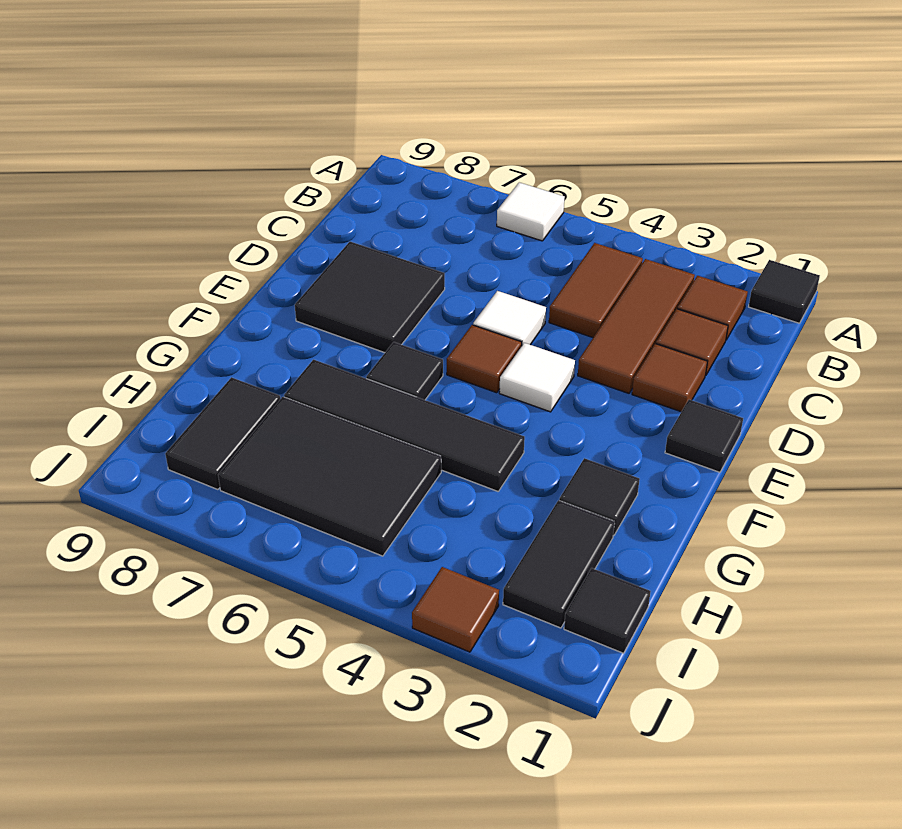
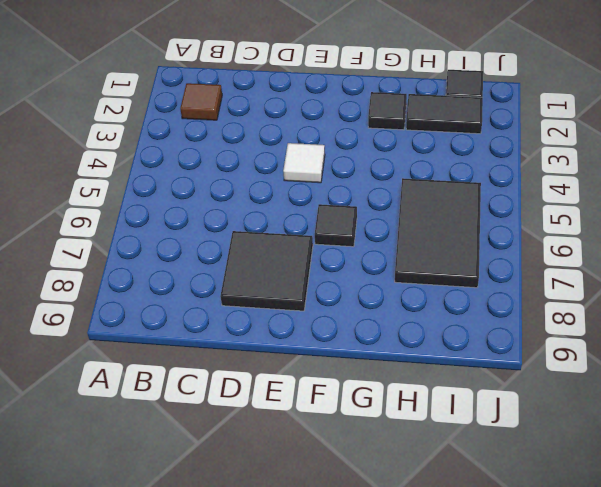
none -> black tile A1 level 1
none -> white tile A6 level 1
none -> brown tile B3:D3 level 1

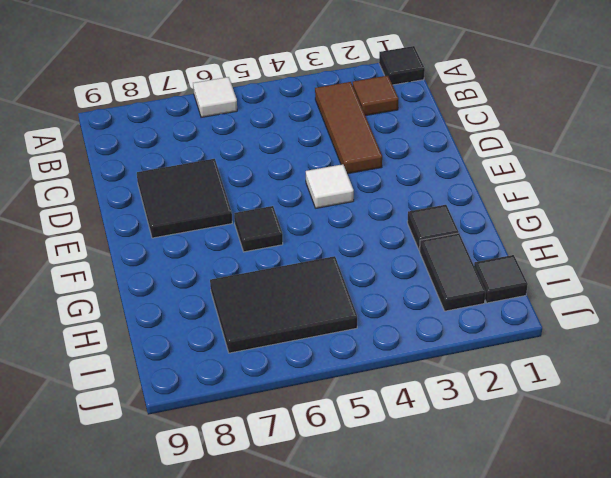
none -> brown tile B4:C4 level 1
none -> brown tile C2 level 1
none -> brown tile D2 level 1

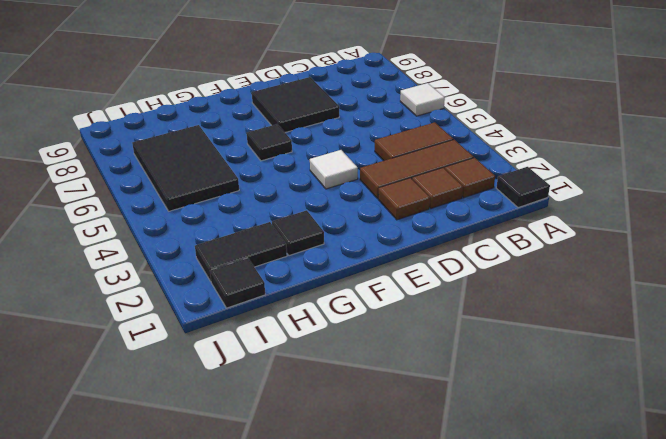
none -> white tile D5 level 1
none -> black tile E1 level 1
none -> brown tile E5 level 1

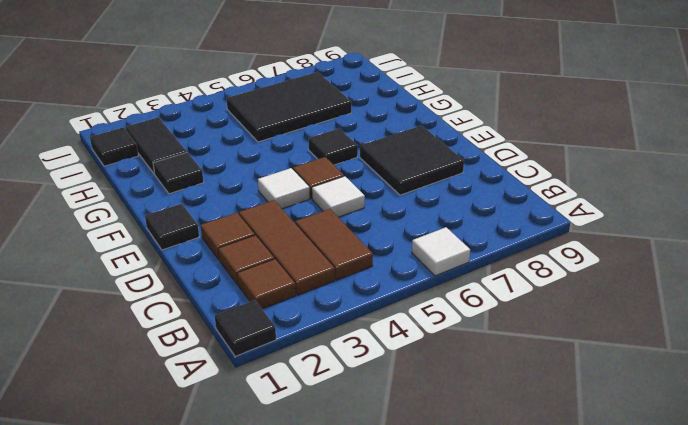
none -> black tile G4:G7 level 1
none -> black tile H8:I8 level 1
none -> brown tile J3 level 1

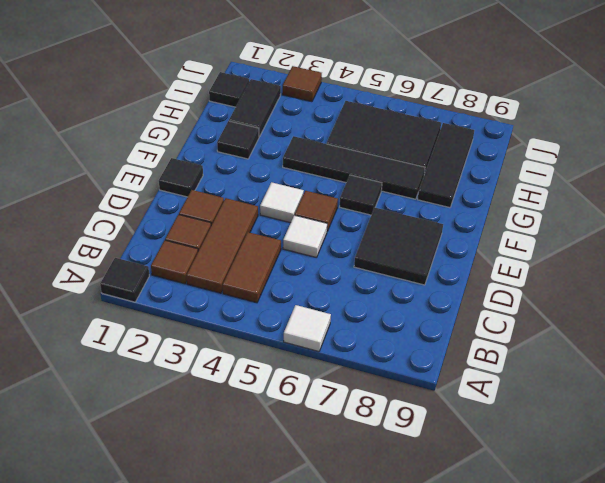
black tile G8:I8 level 1 -> black tile H8:I8 level 1

